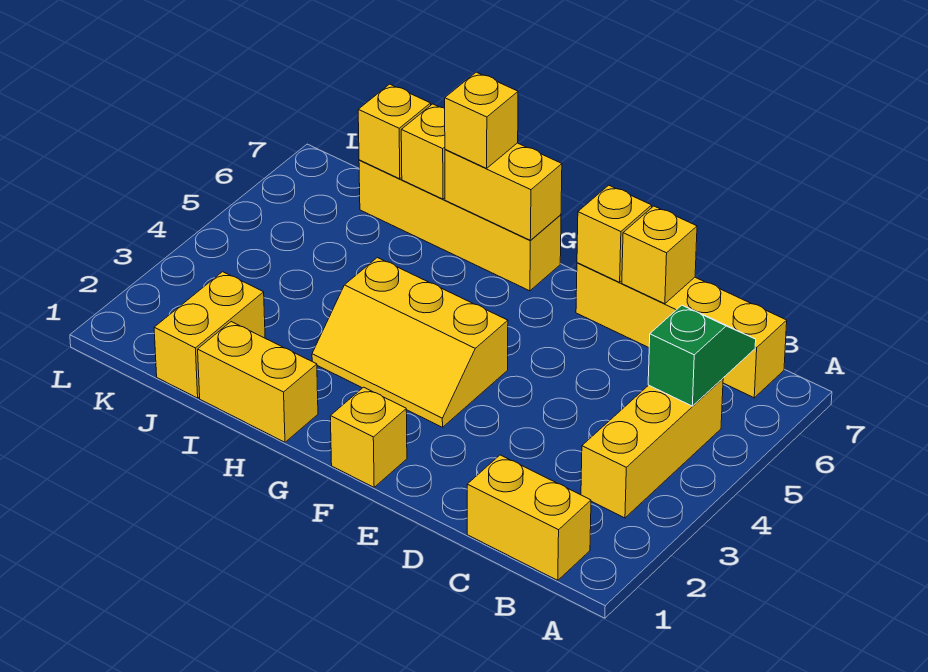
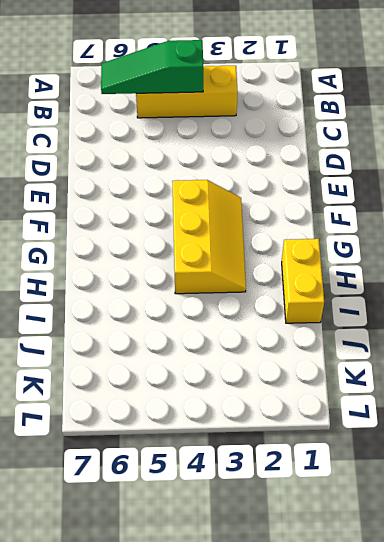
green slope B4:B6 level 2 top 4 -> green slope B5:B6 level 2 top 5
none -> yellow brick B1:C1 level 1
none -> yellow brick B7:E7 level 1
none -> yellow brick F1 level 1

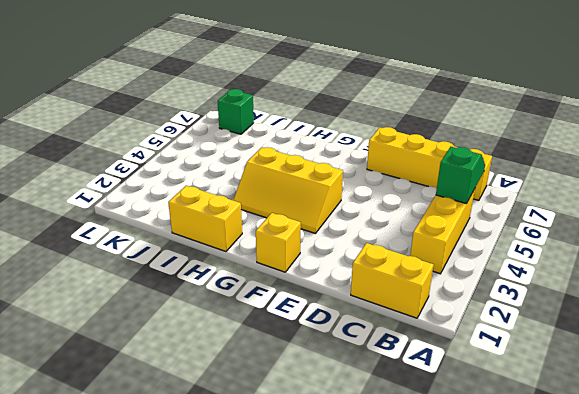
green brick K7 level 1 -> none
none -> yellow brick G7:J7 level 1
none -> yellow brick J1:J2 level 1
none -> yellow brick D7 level 2

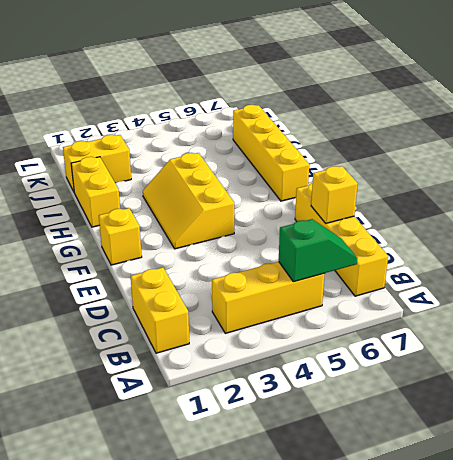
none -> yellow brick E7 level 2
none -> yellow brick G7:H7 level 2
none -> yellow brick I7 level 2

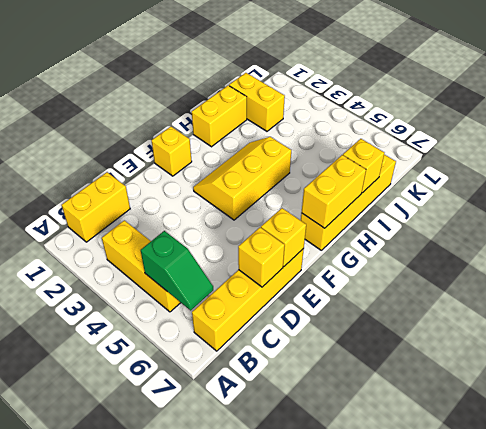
none -> yellow brick J7 level 2
none -> yellow brick H7 level 3

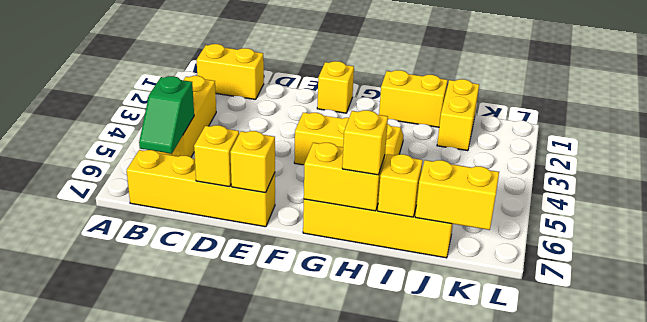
yellow brick J7:K7 level 2 -> yellow brick J7 level 2

